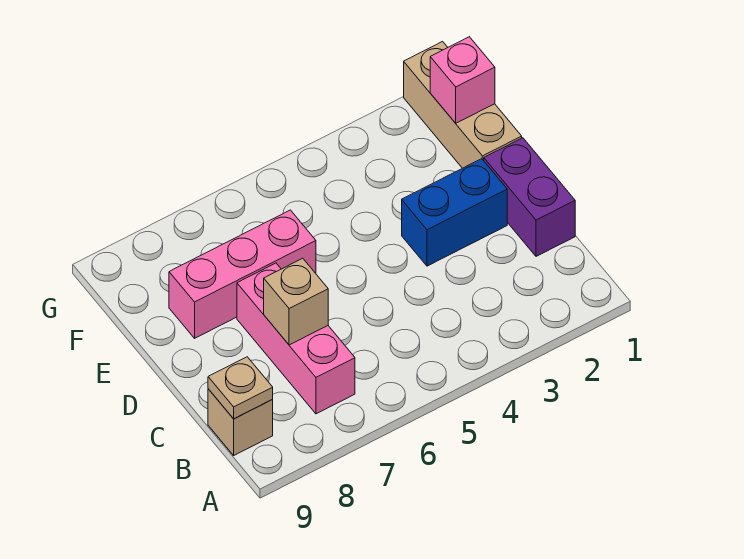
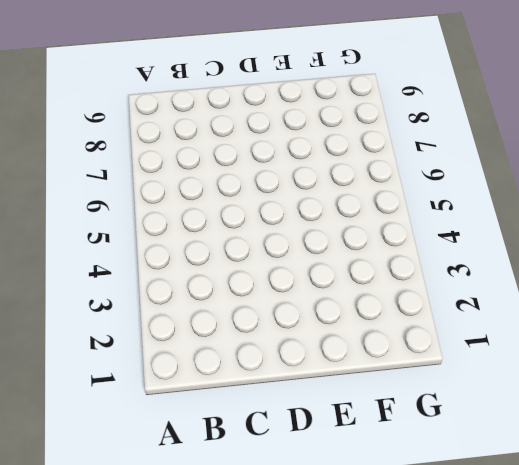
none -> pink brick B7:D7 level 1
none -> tan brick B9 level 1

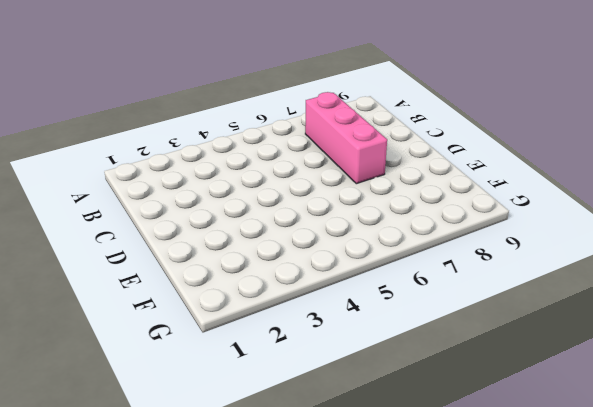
none -> tan brick B9 level 1
none -> purple brick C1:D1 level 1

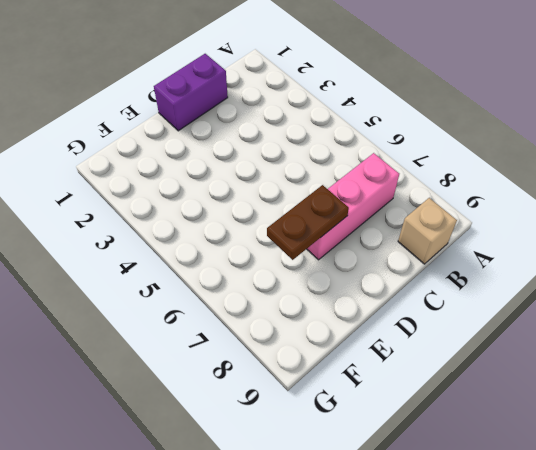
brown plate D7:E7 level 2 -> none
none -> blue brick D2:D3 level 1
none -> tan brick E1:G1 level 1

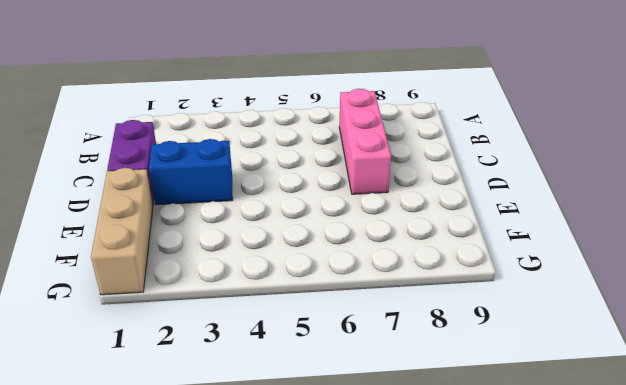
none -> tan brick B9 level 1
none -> pink brick E6:E8 level 1

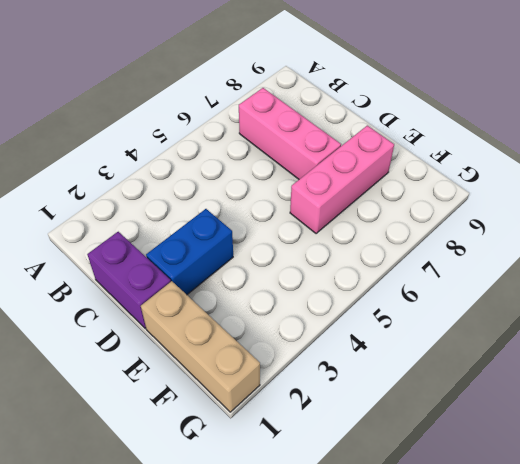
none -> tan brick B9 level 1
none -> tan plate B9 level 2

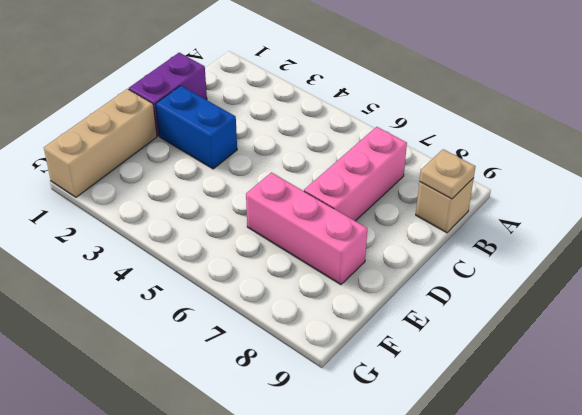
none -> tan brick C7 level 2
none -> pink brick F1 level 2

